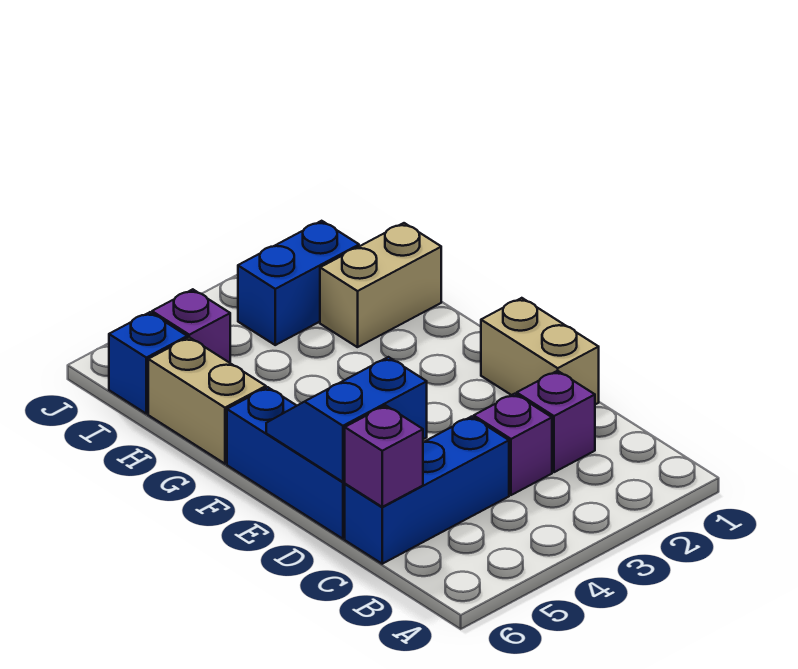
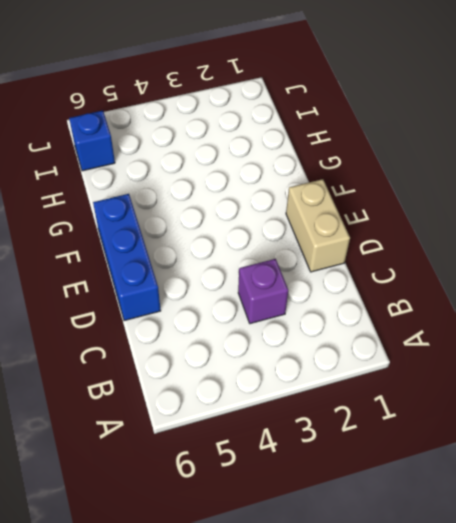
none -> purple brick C2 level 1
none -> blue brick C4:C6 level 1
none -> tan brick G6:H6 level 1

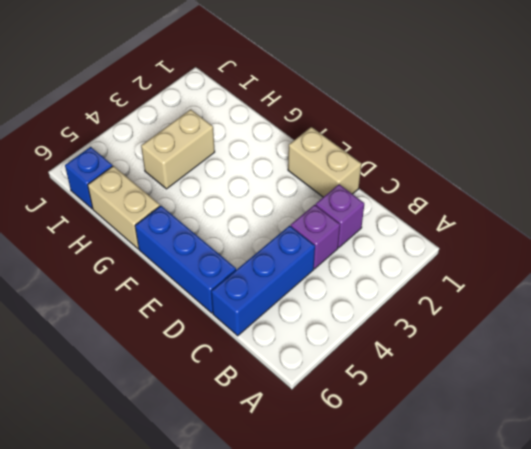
tan brick H3:H4 level 1 -> tan brick H1:H2 level 1
none -> blue brick I2:I3 level 1
none -> purple brick I5 level 1
none -> purple brick C6 level 2

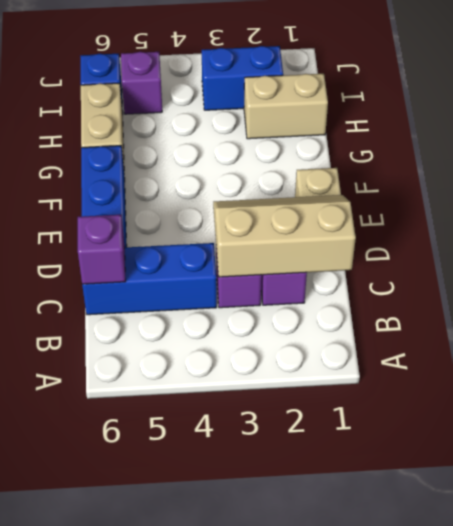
tan slope C1:D3 level 2 top C -> none
none -> blue slope D5:E6 level 2 top D

